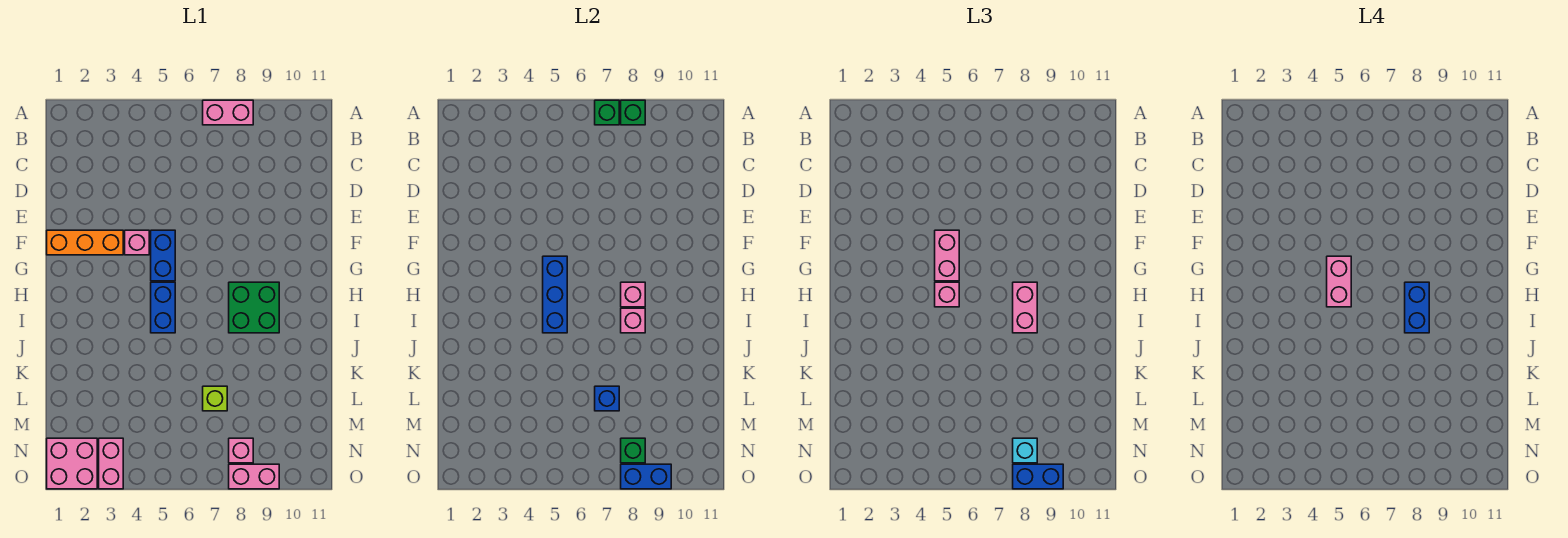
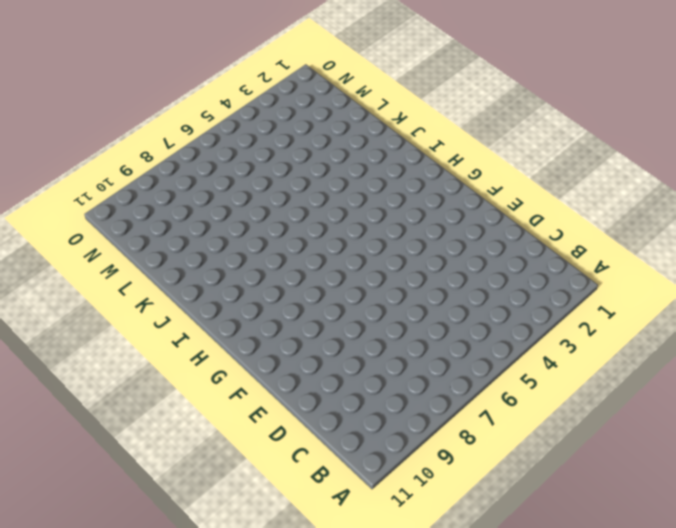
none -> pink brick A7:A8 level 1
none -> orange brick F1:F3 level 1
none -> pink brick F4 level 1

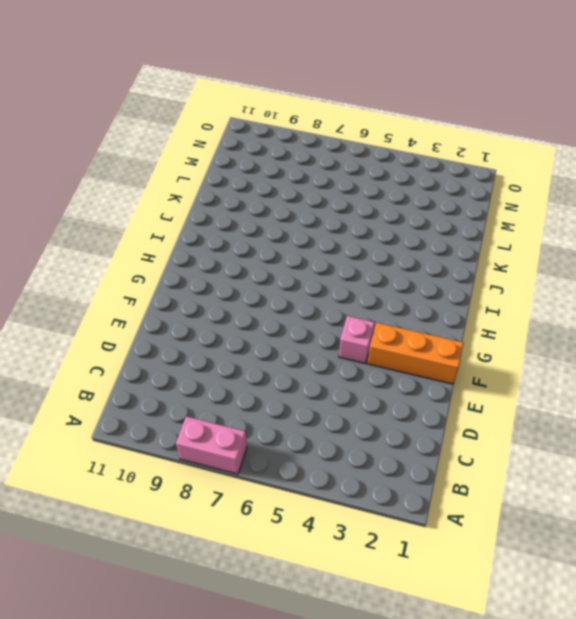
none -> blue brick F5:G5 level 1
none -> blue brick H5:I5 level 1
none -> green brick H8:I9 level 1

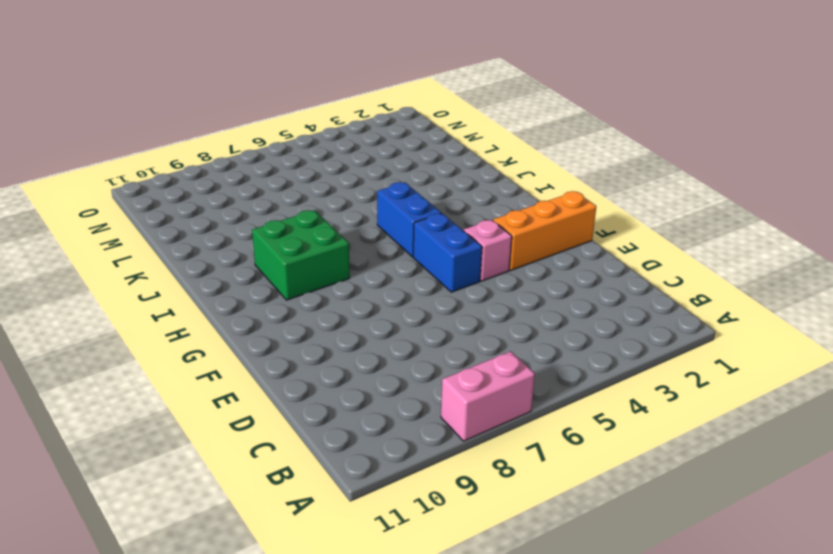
none -> lime brick L7 level 1
none -> pink brick N1:O2 level 1
none -> pink brick N3:O3 level 1

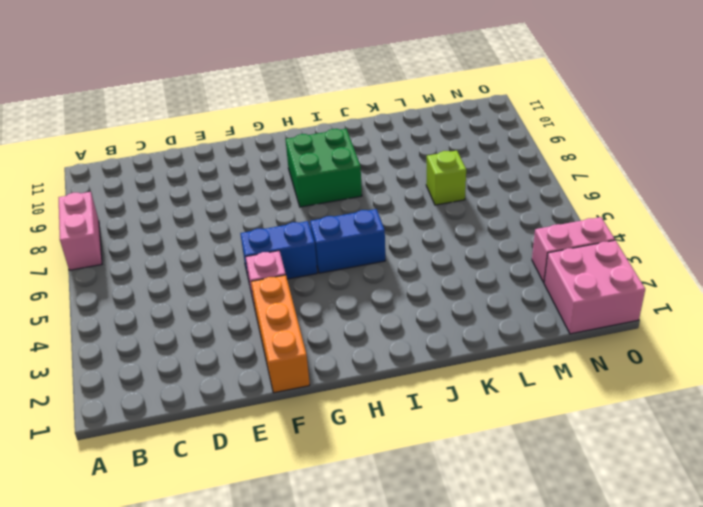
none -> pink brick N8 level 1
none -> pink brick O8:O9 level 1
none -> green brick A7 level 2

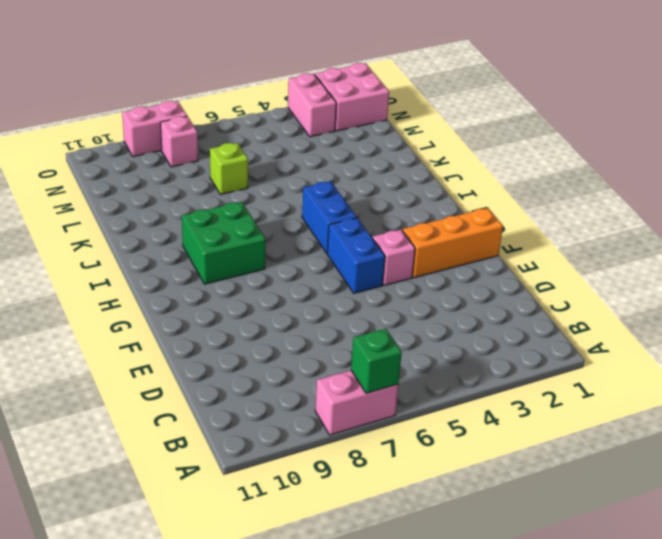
none -> green brick A8 level 2
none -> blue brick G5:I5 level 2
none -> pink brick H8 level 2

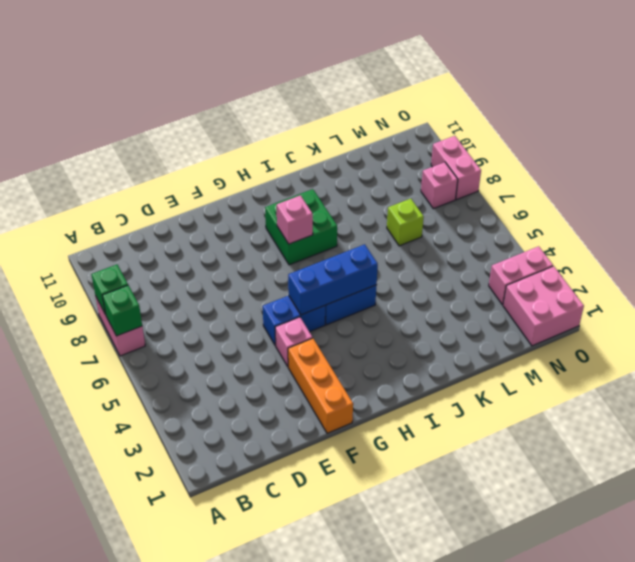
none -> pink brick I8 level 2
none -> blue brick L7 level 2
none -> green brick N8 level 2

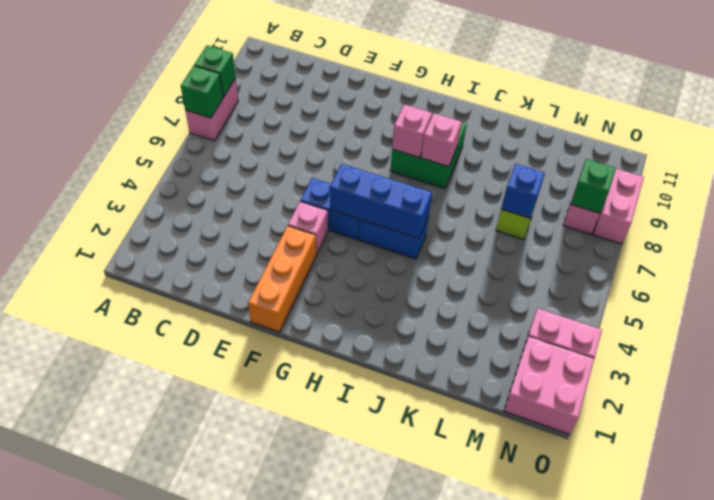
none -> blue brick O8:O9 level 2
none -> pink brick F5:G5 level 3
none -> pink brick H5 level 3

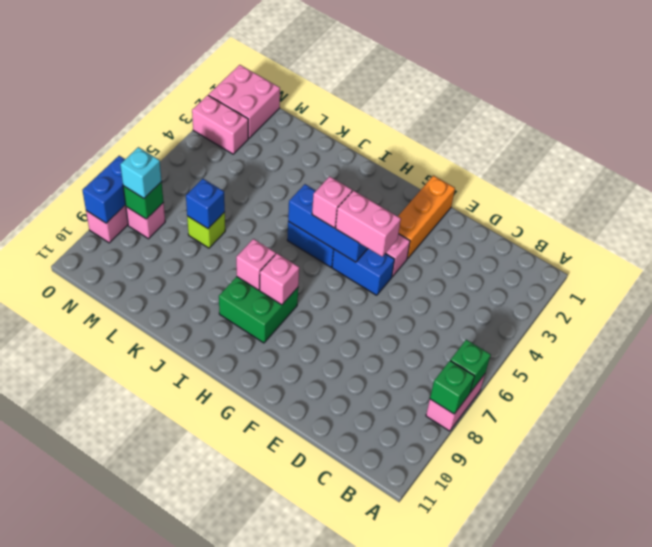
none -> pink brick H8:I8 level 3
none -> blue brick O8:O9 level 3
none -> pink brick G5:H5 level 4

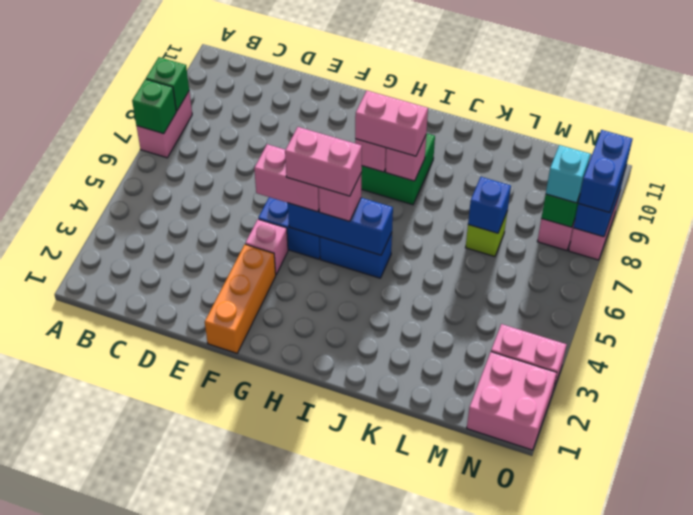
none -> blue brick H8:I8 level 4

